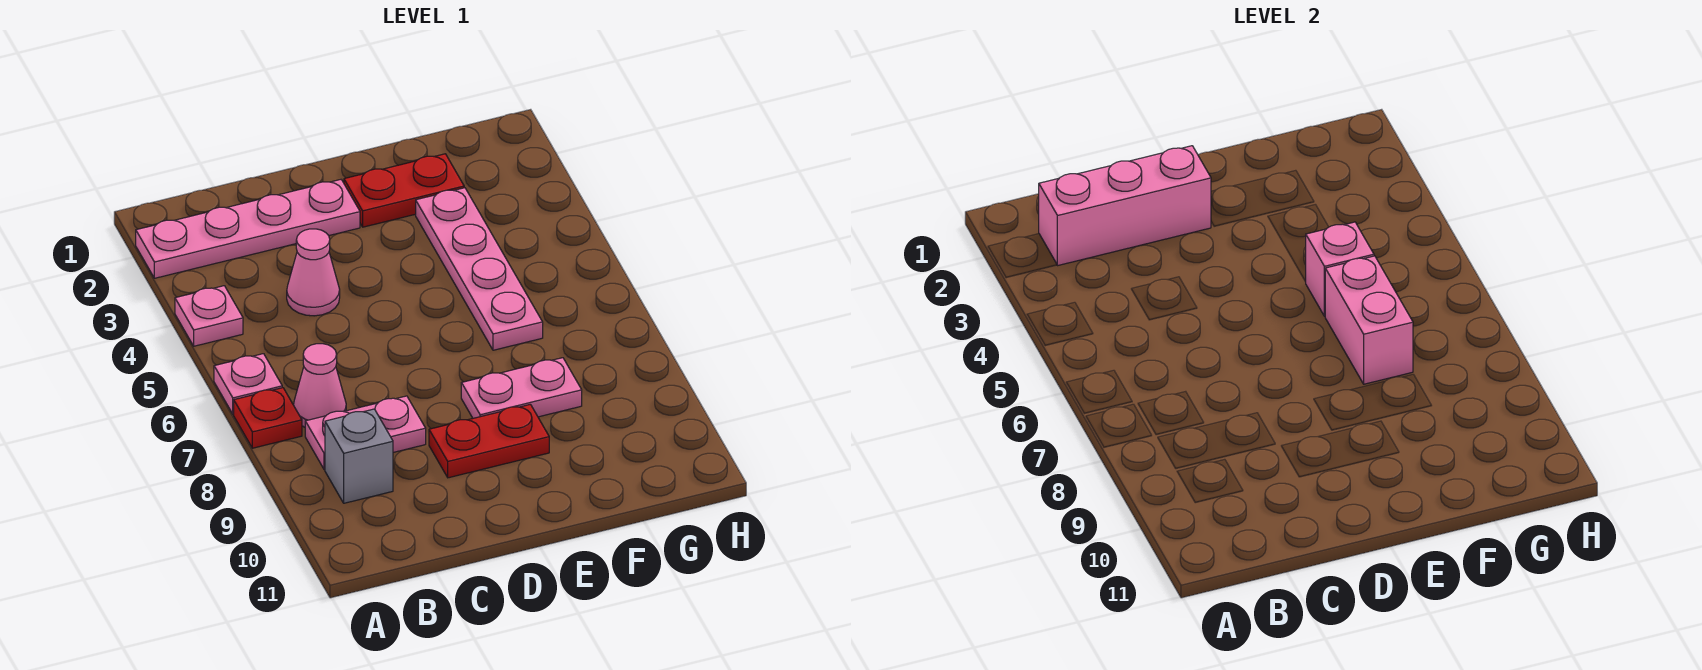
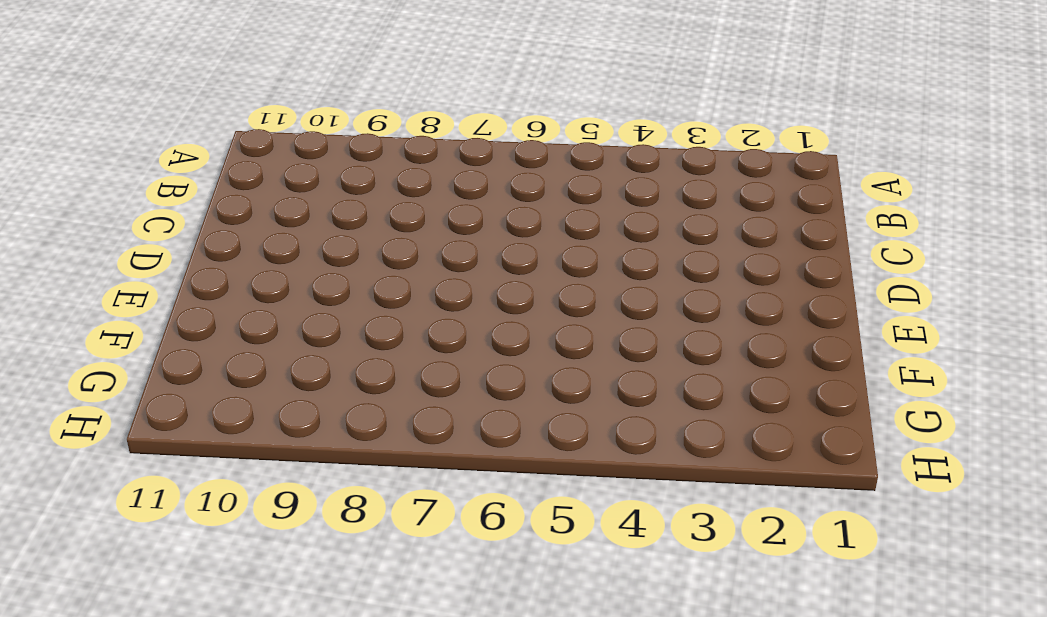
none -> pink plate A2:D2 level 1
none -> pink plate A4 level 1
none -> pink plate A6 level 1

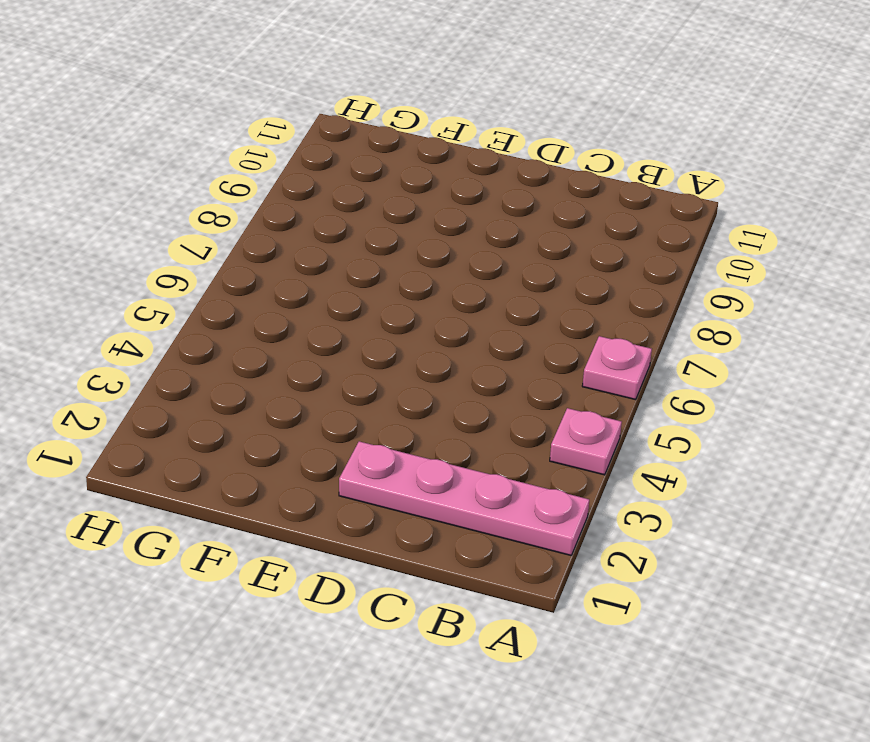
none -> red plate A7 level 1
none -> pink cone B7 level 1
none -> pink plate B8:C8 level 1

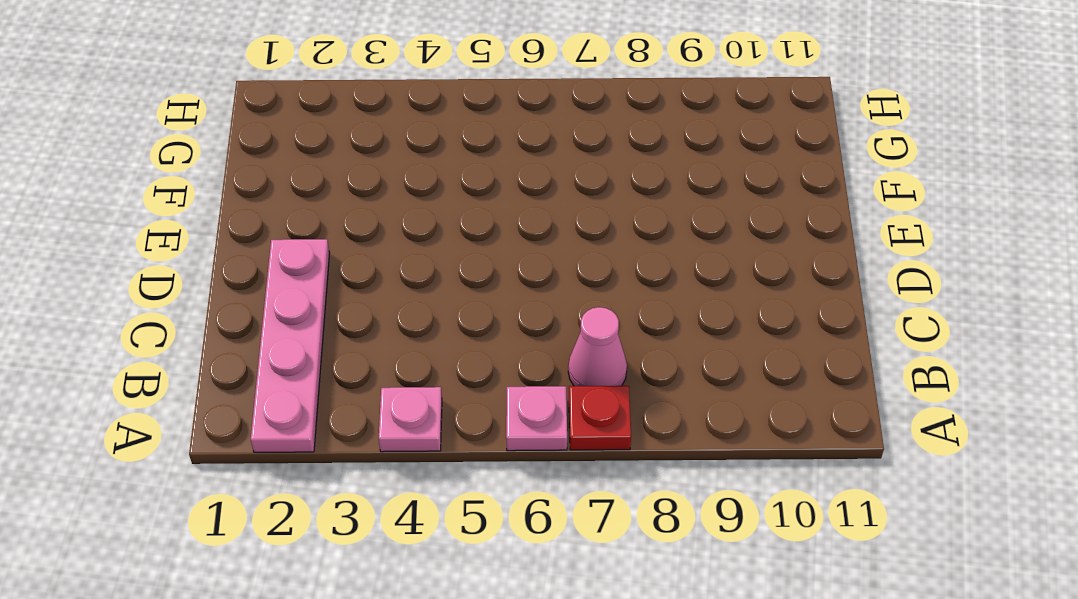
none -> pink plate B8:C8 level 1
none -> grey brick B9 level 1
none -> pink cone C4 level 1

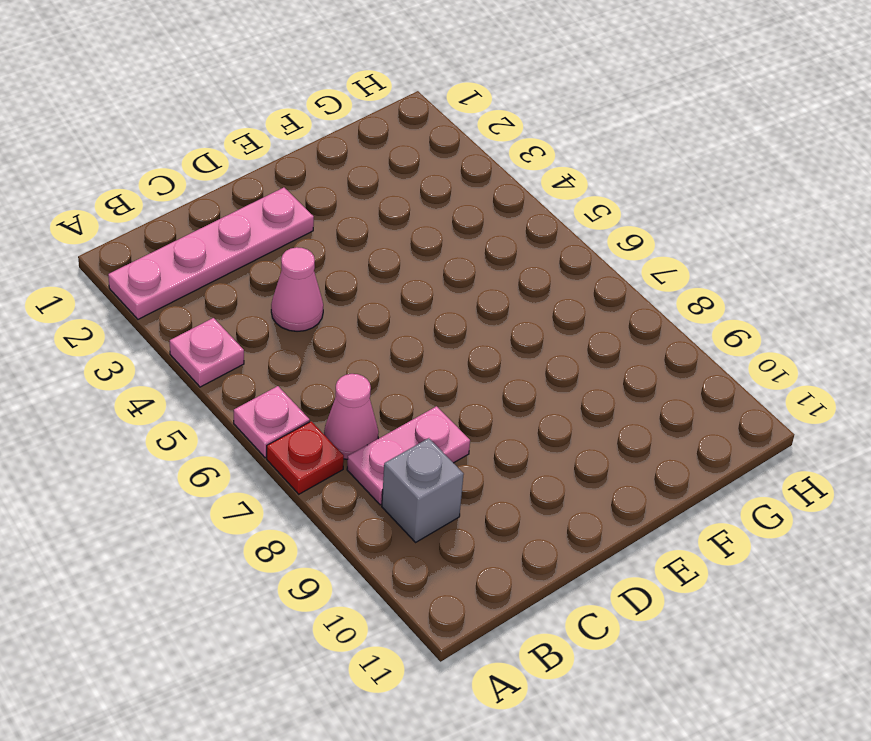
none -> red plate D9:E9 level 1
none -> red plate E2:F2 level 1
none -> pink plate E8:F8 level 1

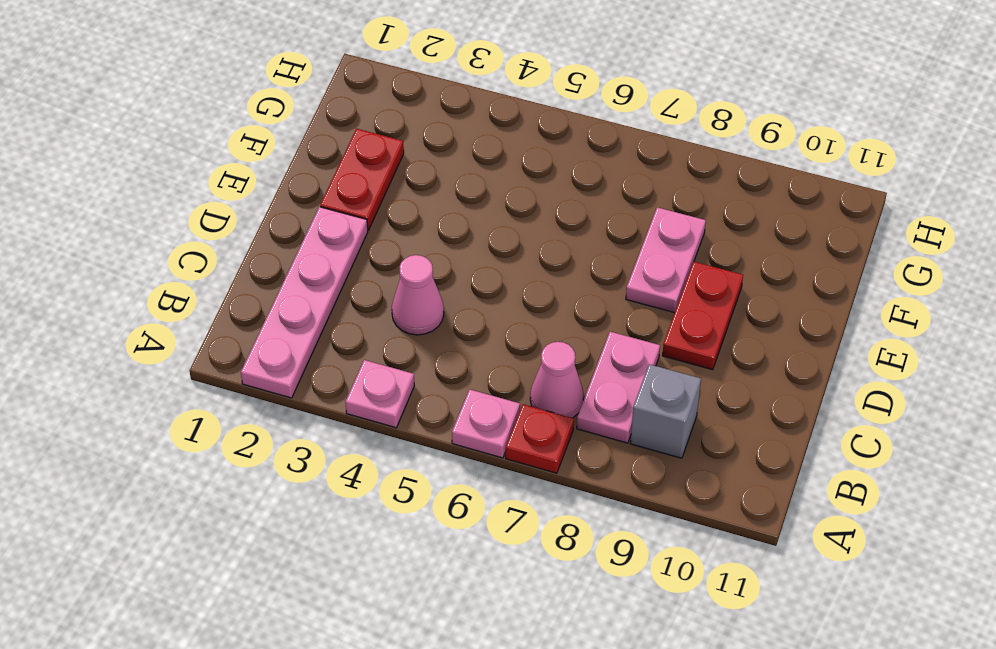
none -> pink plate F3:F6 level 1
none -> pink brick B2:D2 level 2
none -> pink brick F5 level 2

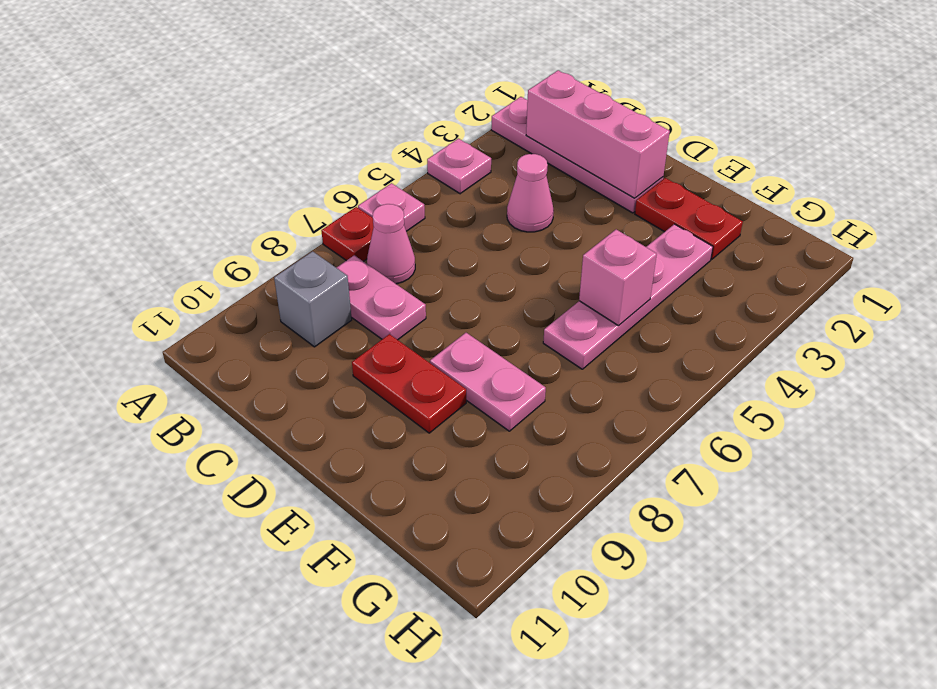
none -> pink brick F6:F7 level 2

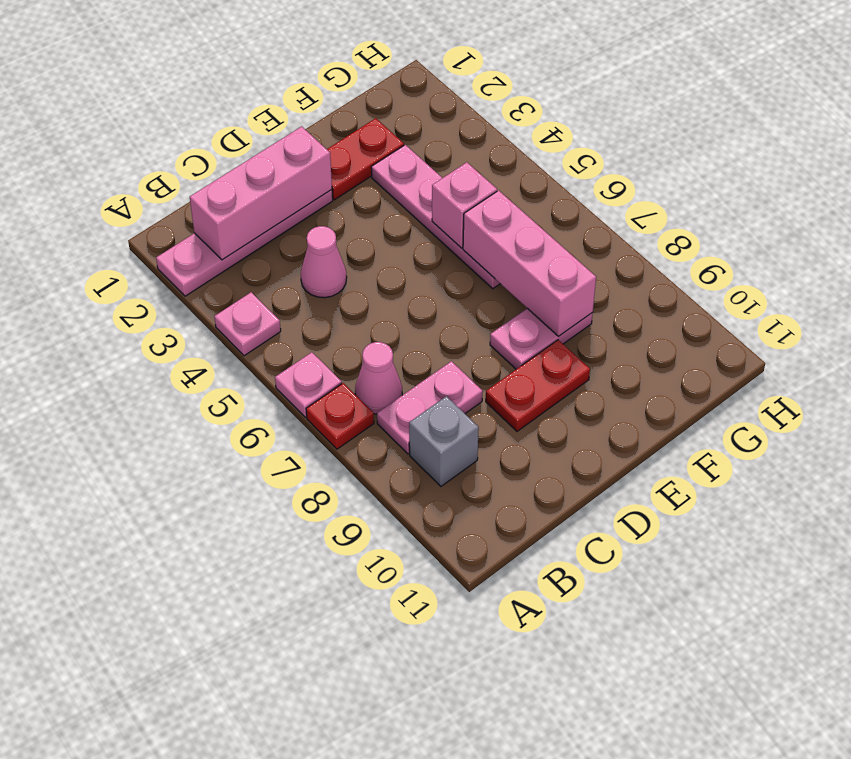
pink brick F6:F8 level 2 -> pink brick F6:F7 level 2

